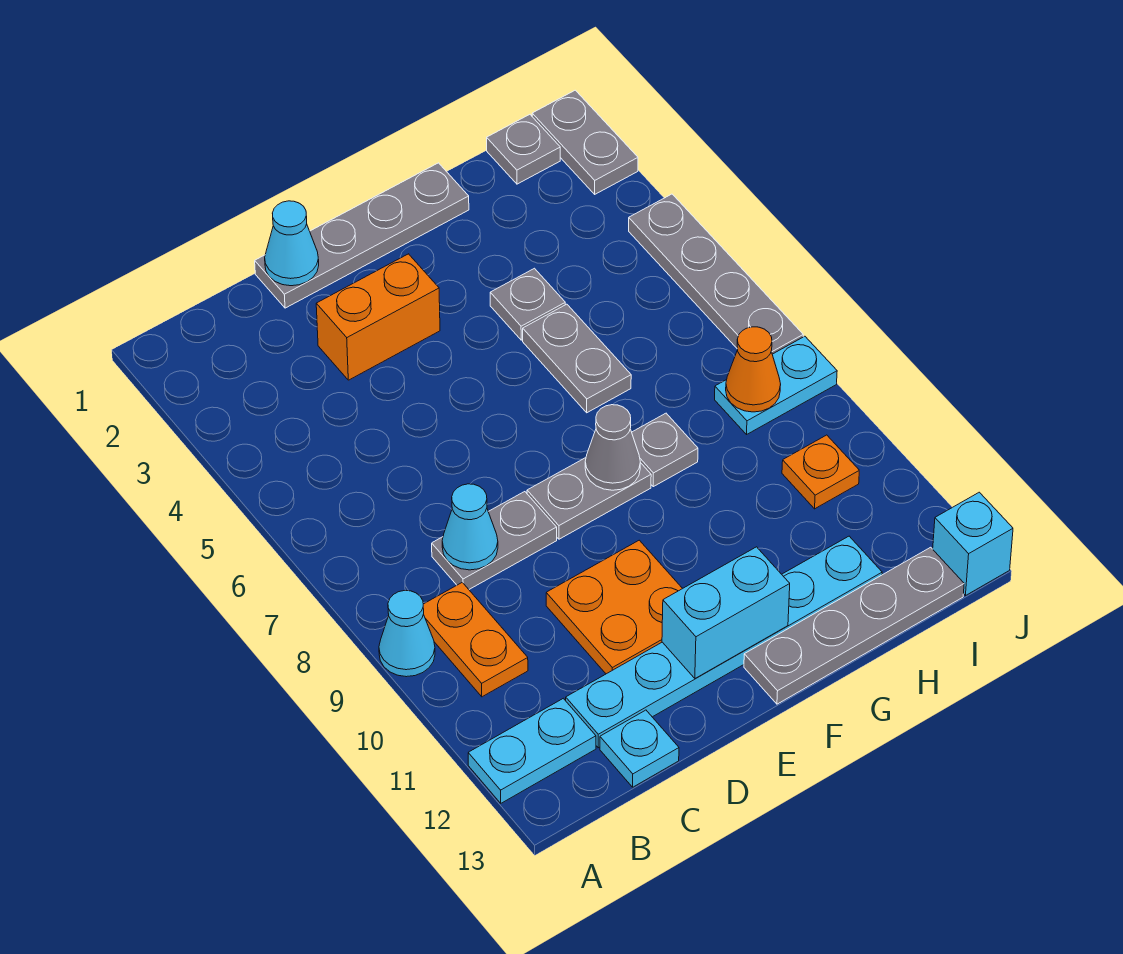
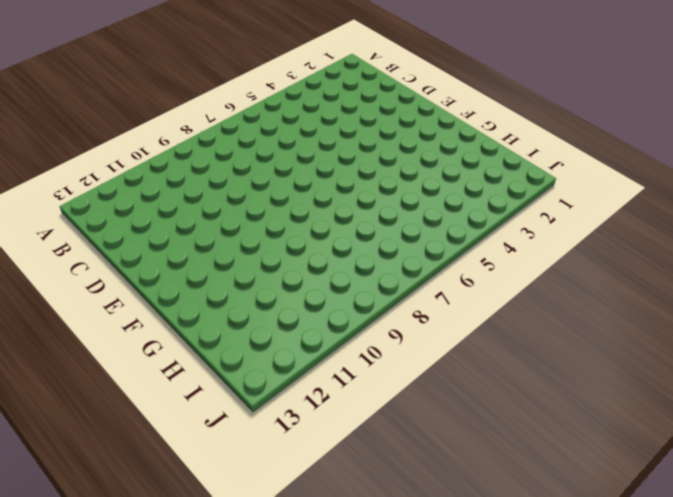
none -> cyan cone A9 level 1
none -> cyan plate A12:B12 level 1
none -> orange plate B9:B10 level 1

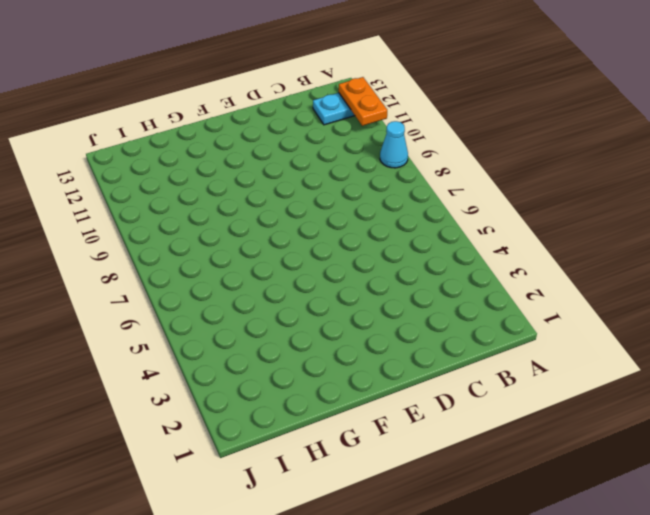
orange plate A11:A12 level 2 -> orange plate B9:B10 level 1
none -> grey plate C8:D8 level 1
none -> cyan plate C12:H12 level 1
none -> cyan plate C13 level 1

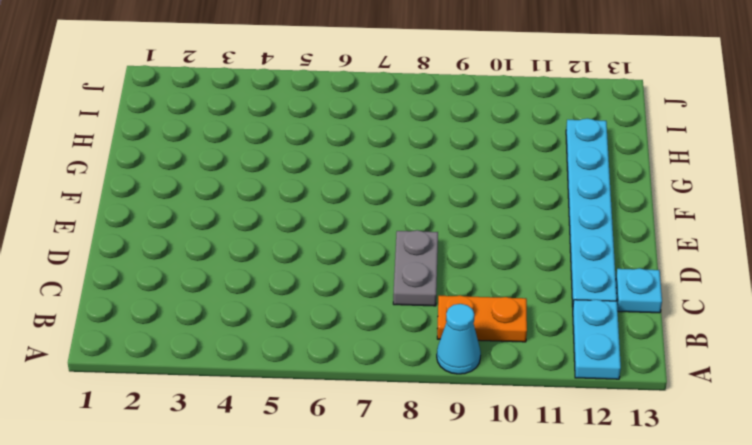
none -> grey plate D1:G1 level 1
none -> orange brick D3:E3 level 1
none -> orange plate D10:E11 level 1

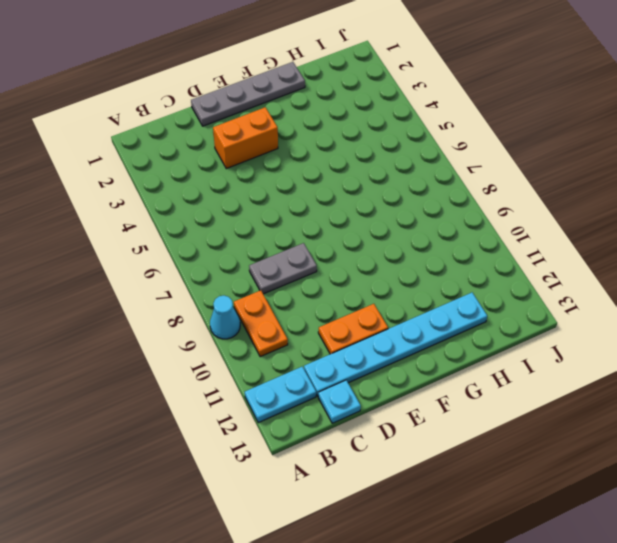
orange plate D11:E11 level 1 -> orange plate D10:E11 level 1
none -> grey plate E8:F8 level 1
none -> grey plate F13:I13 level 1
none -> grey plate G4 level 1

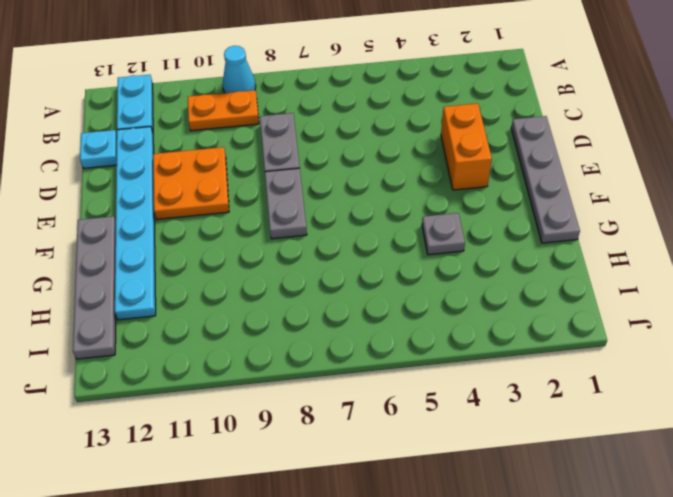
none -> grey plate G5:G6 level 1
none -> grey plate G8 level 1
none -> grey plate I1 level 1

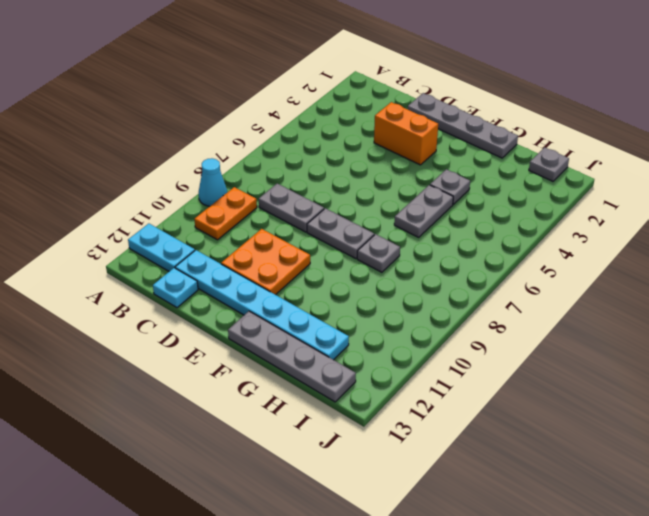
none -> cyan plate I8:J8 level 1
none -> orange plate I10 level 1
none -> grey plate J1:J2 level 1

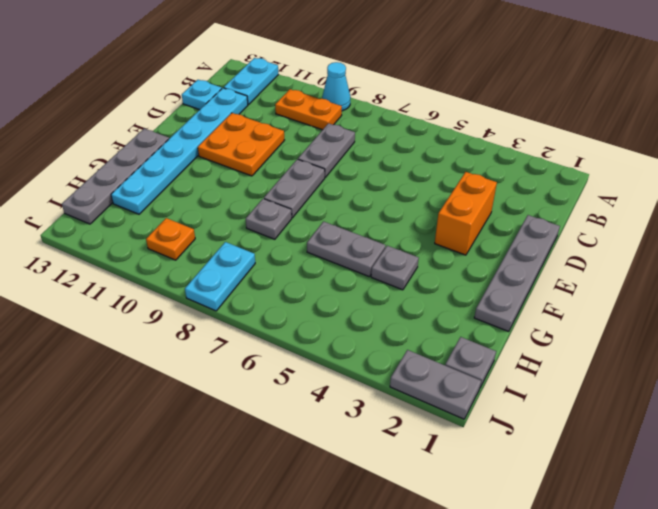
none -> grey plate J4:J7 level 1
none -> cyan brick J13 level 1
none -> cyan cone C8 level 2

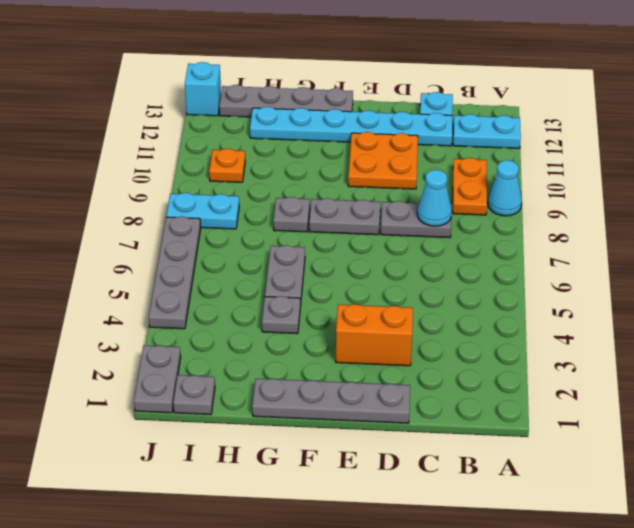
none -> cyan cone D1 level 2
none -> cyan brick E12:F12 level 2
none -> grey cone F8 level 2

